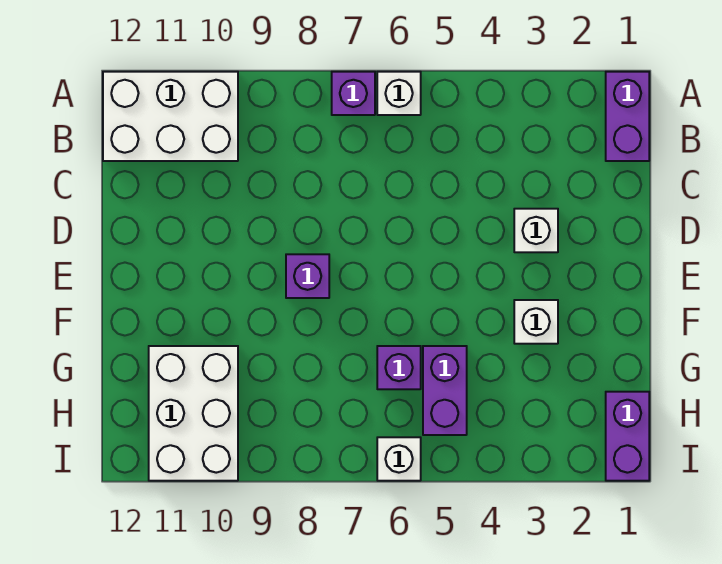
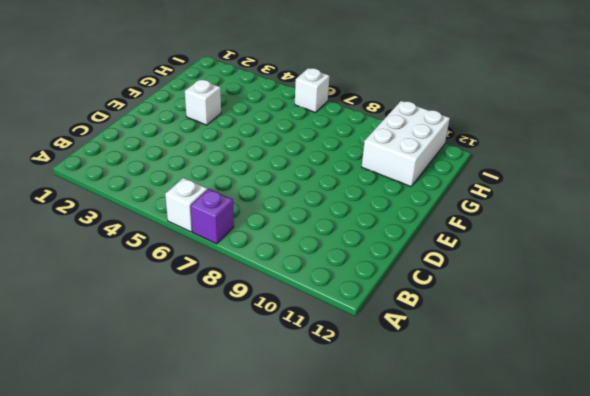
none -> purple brick A1:B1 level 1
none -> white brick A10:B12 level 1
none -> white brick D3 level 1

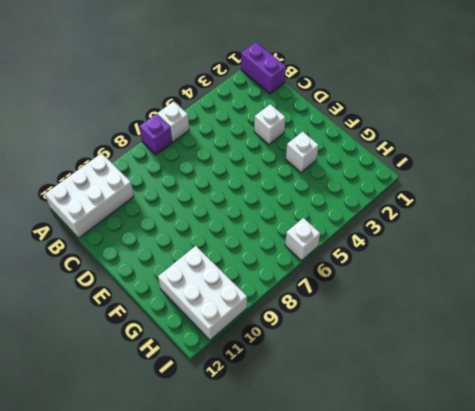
none -> purple brick E8 level 1
none -> purple brick G5:H5 level 1
none -> purple brick G6 level 1

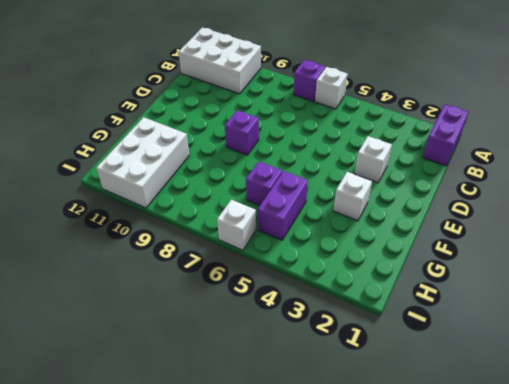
none -> purple brick H1:I1 level 1

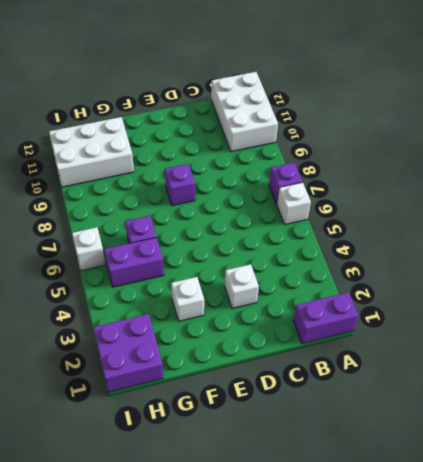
purple brick H1:I2 level 1 -> purple brick H1:I1 level 1

